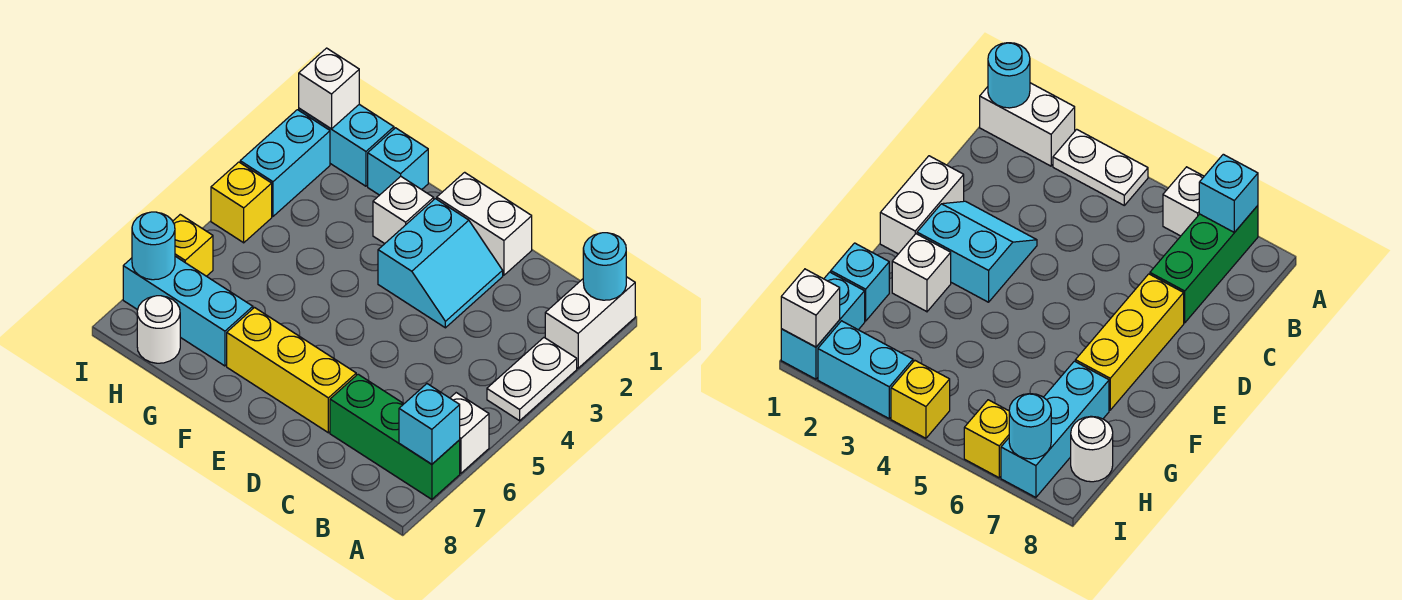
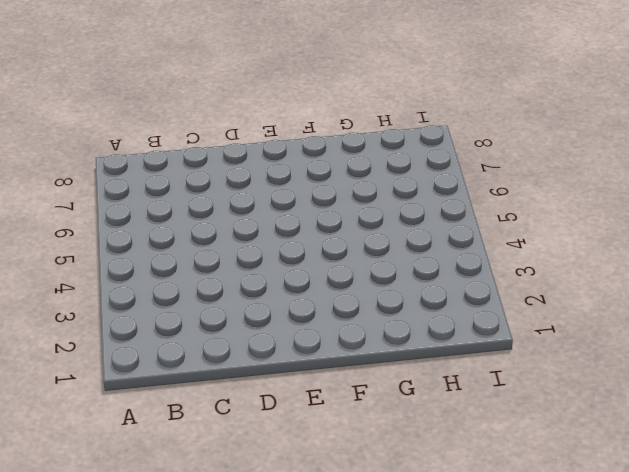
none -> white brick A1:A2 level 1
none -> white plate A3:A4 level 1
none -> white brick A6 level 1

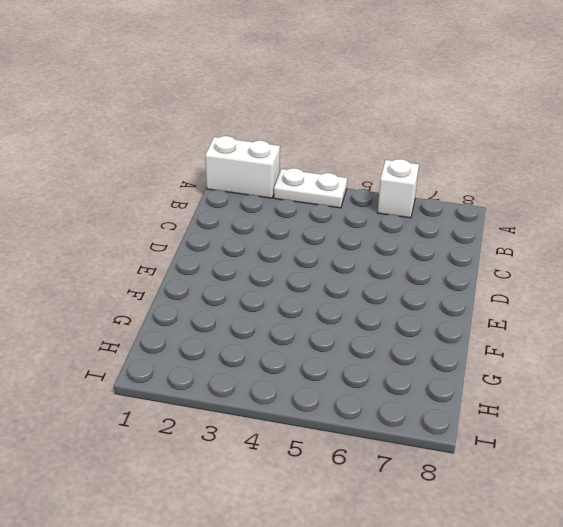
none -> green brick A7:C7 level 1
none -> white brick D1:E1 level 1
none -> cyan slope D2:E3 level 1 top E

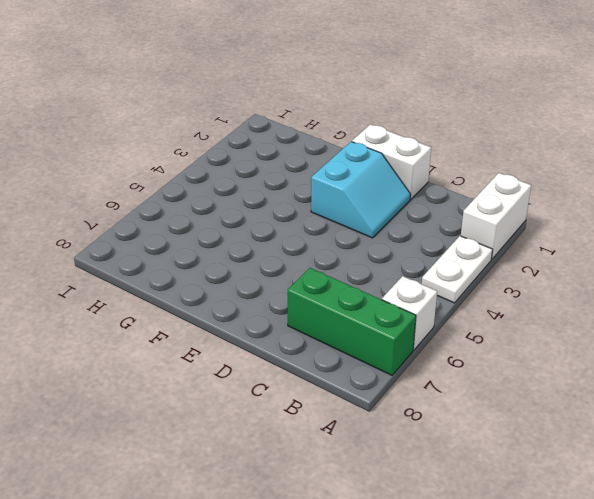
none -> yellow brick D7:F7 level 1
none -> white brick F2 level 1
none -> cyan brick G1 level 1

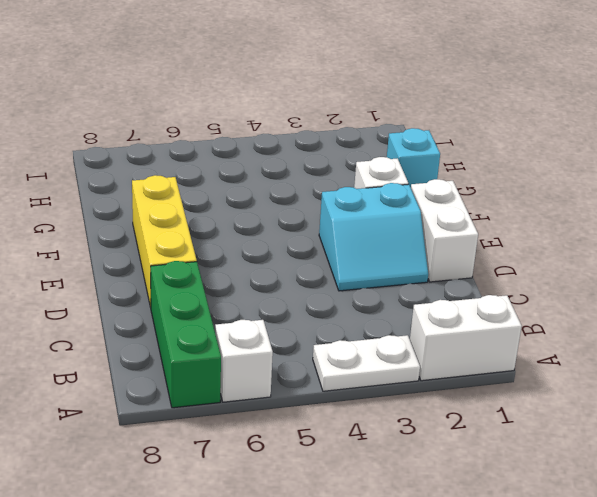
none -> cyan brick G7:I7 level 1
none -> cyan brick H1:I1 level 1
none -> white round brick H8 level 1

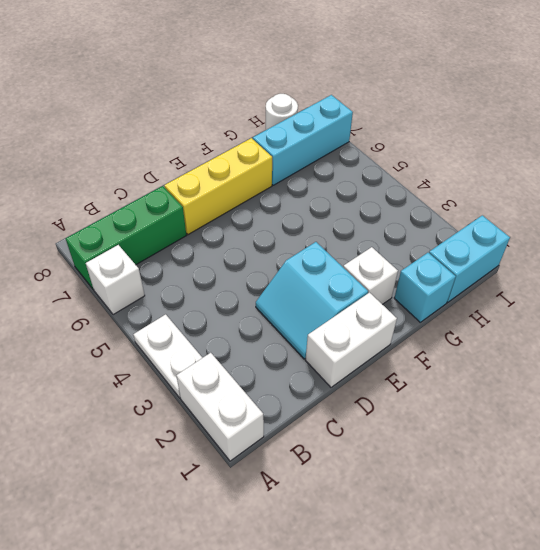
none -> cyan brick I2:I3 level 1
none -> yellow brick I4 level 1
none -> yellow brick I6 level 1

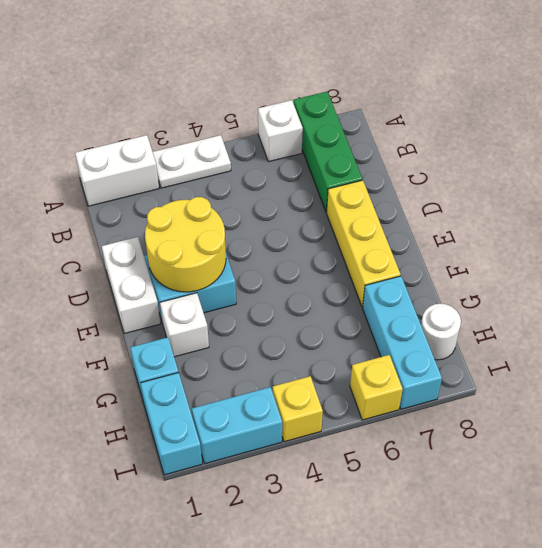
yellow round brick D2:E3 level 2 -> none
none -> cyan round brick A1 level 2
none -> cyan brick A7 level 2
none -> white brick I1 level 2

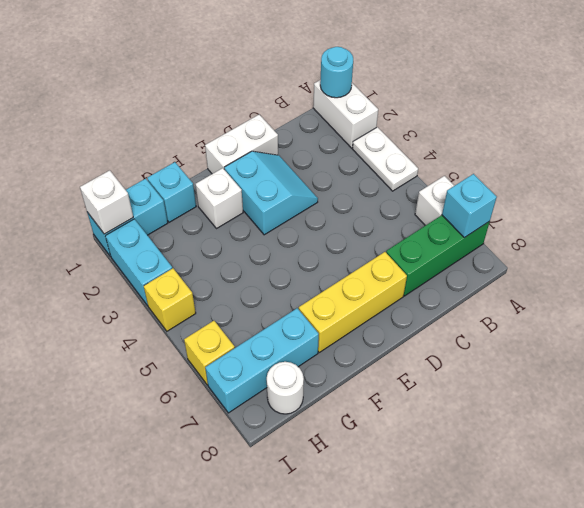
none -> cyan round brick I7 level 2

